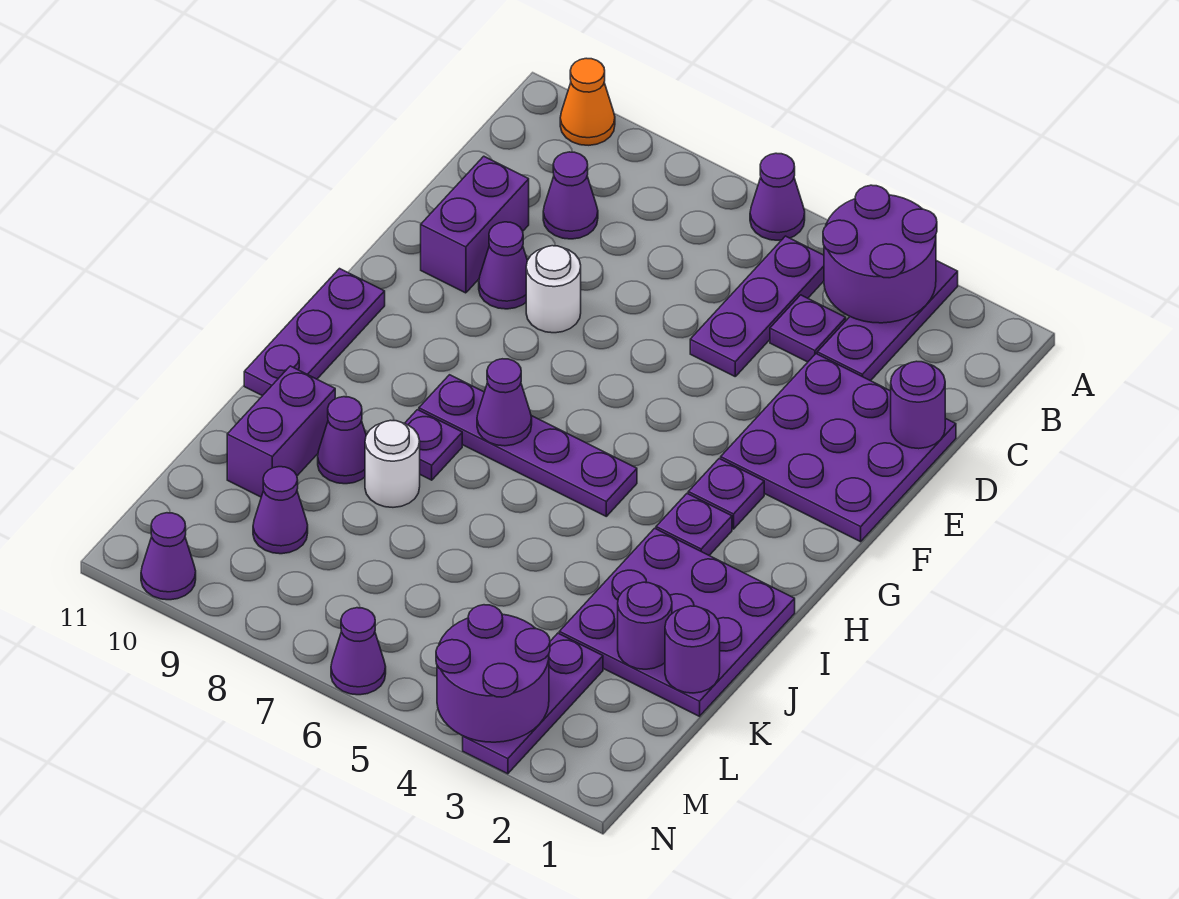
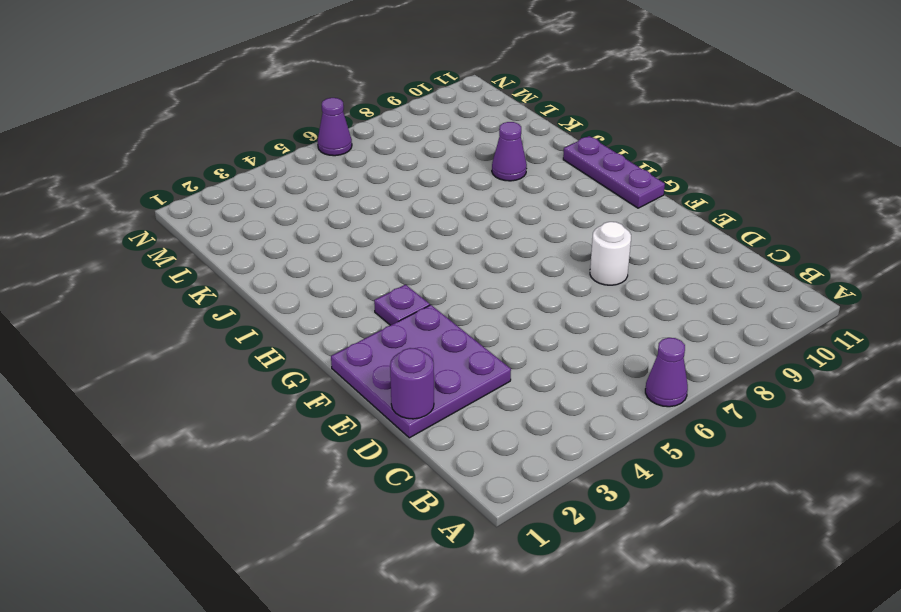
none -> purple plate A3:C3 level 1
none -> orange cone A10 level 1
none -> purple plate B5:D5 level 1

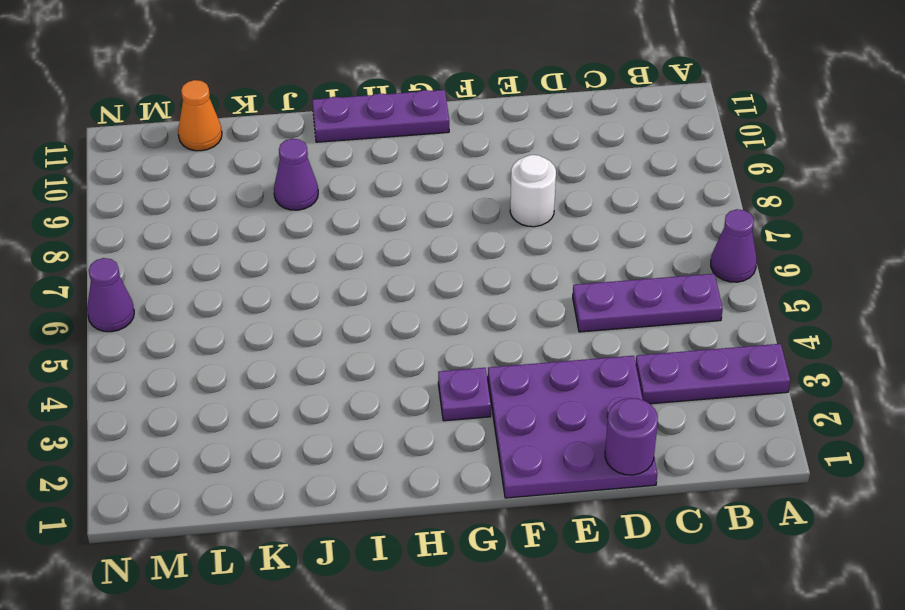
orange cone L11 level 1 -> orange cone A10 level 1
none -> purple plate C4 level 1
none -> purple cone C9 level 1
none -> purple brick D10:E10 level 1

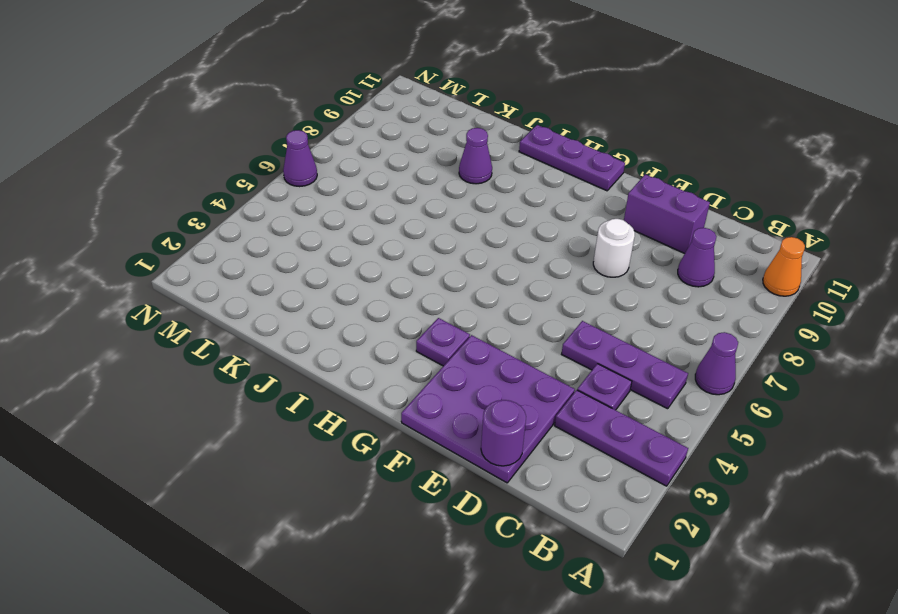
none -> purple cone E9 level 1
none -> purple plate H3 level 1
none -> purple plate H5:H8 level 1

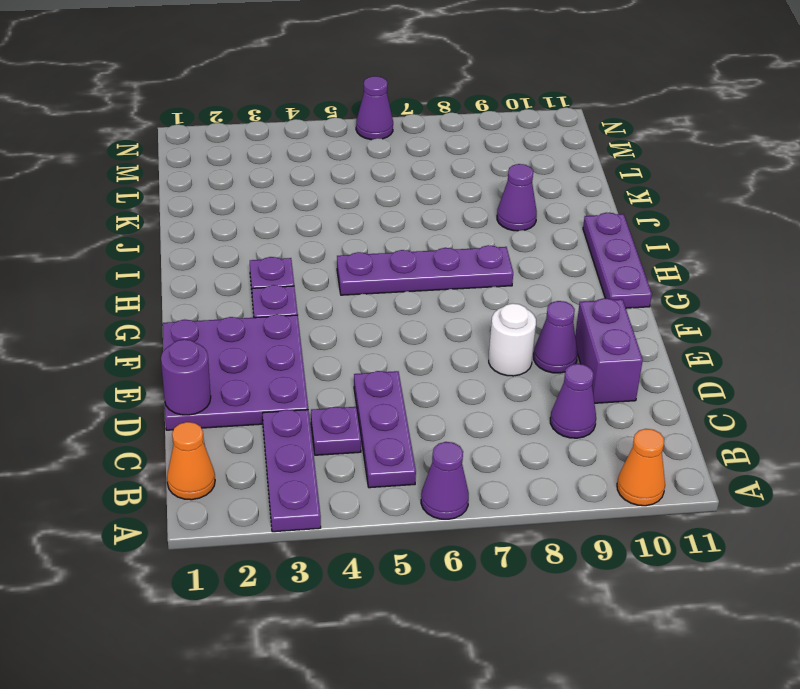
orange cone B1 level 1 -> none
none -> purple plate I1:K3 level 1
none -> purple plate I8 level 1
none -> white round brick J8 level 1

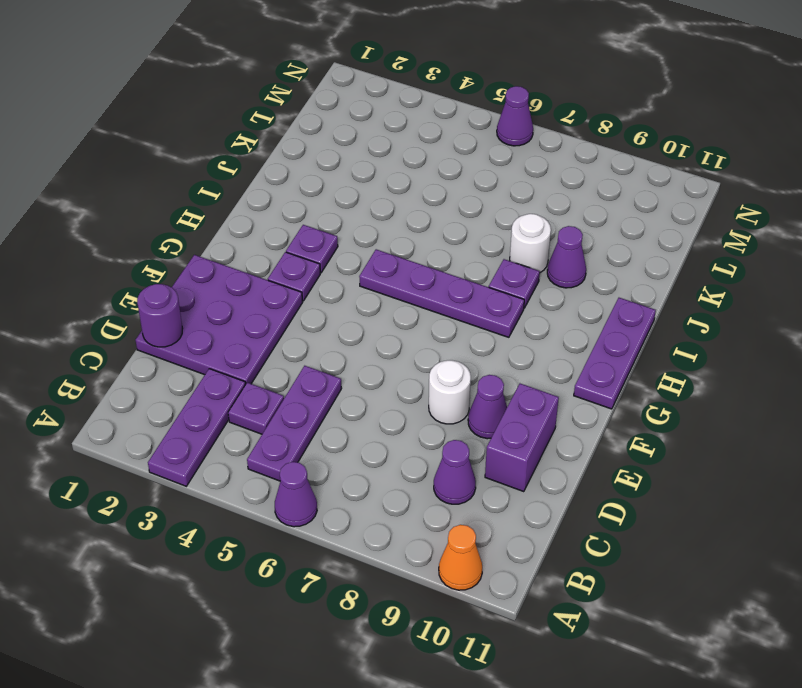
none -> purple plate I1:K3 level 1
none -> purple brick J10:K10 level 1
none -> purple plate L3:N3 level 1

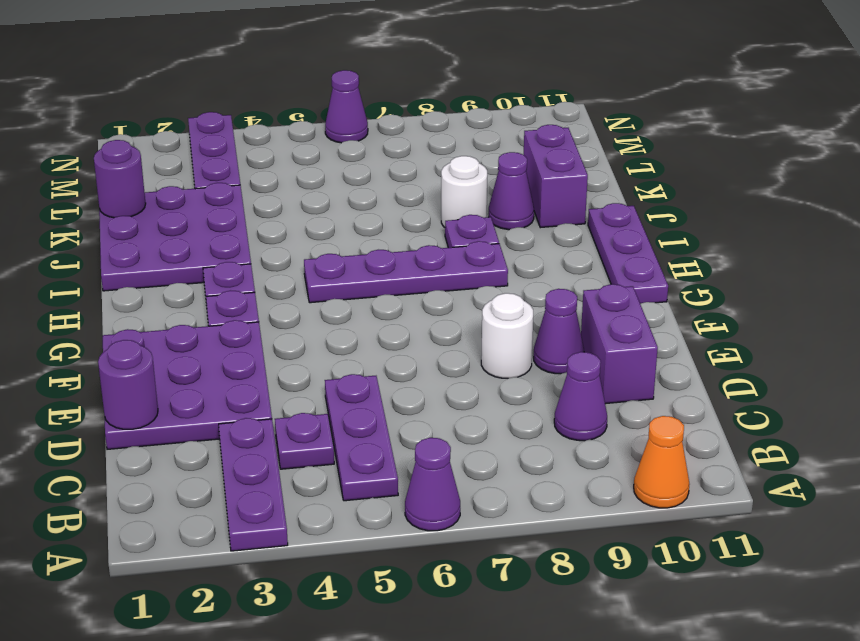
none -> purple cone L9 level 1
none -> purple cone N10 level 1
none -> purple round brick A3:B4 level 2

